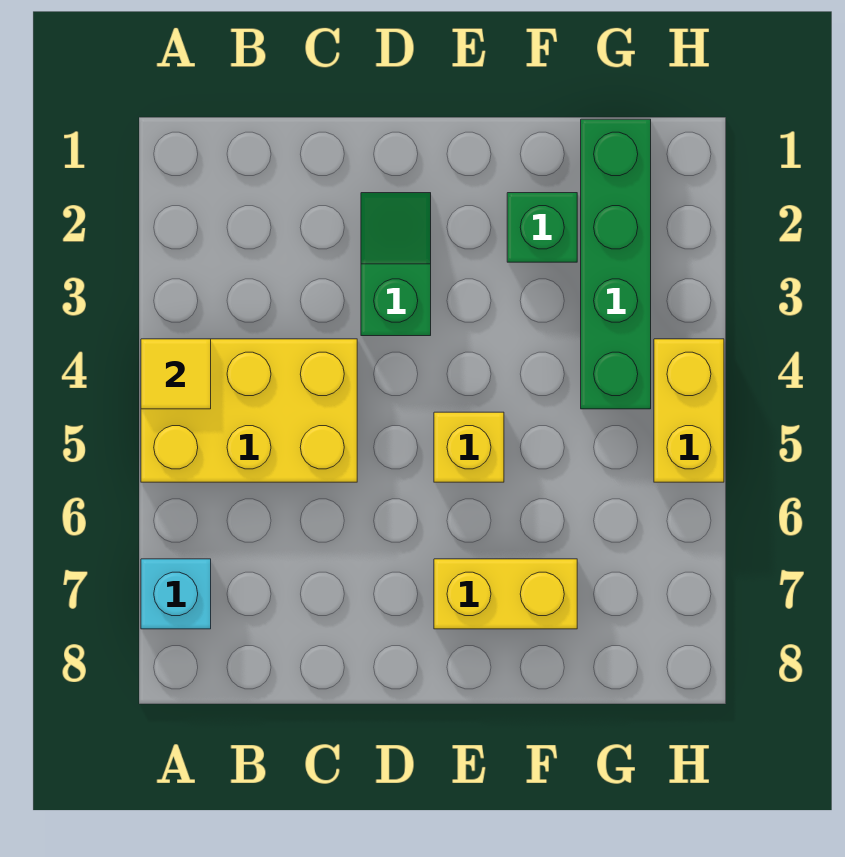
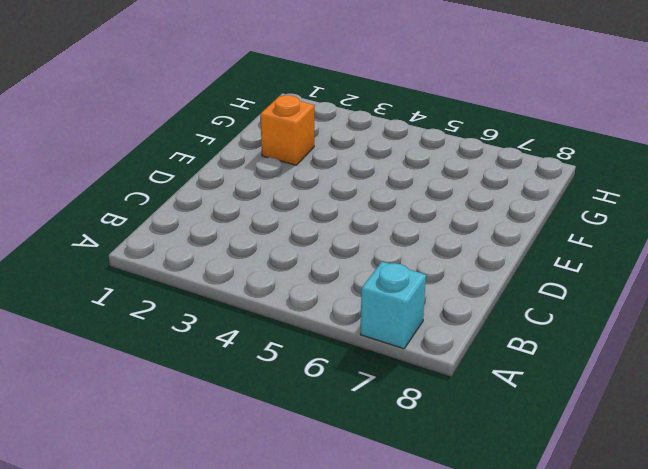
orange brick F2 level 1 -> green brick F2 level 1
none -> yellow brick A4:C5 level 1
none -> green slope D2:D3 level 1 top 3

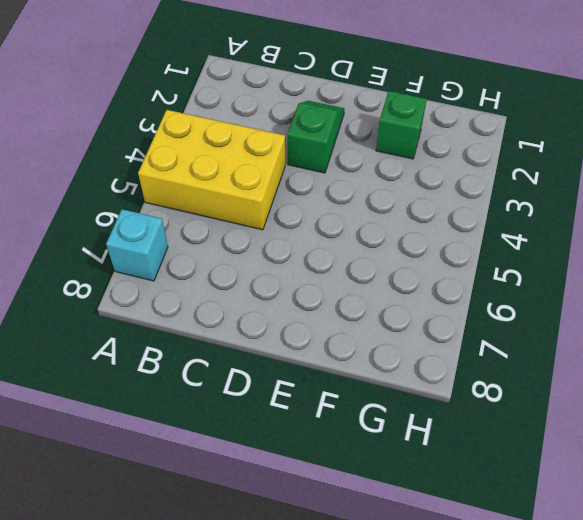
none -> yellow brick E5 level 1
none -> yellow brick E7:F7 level 1

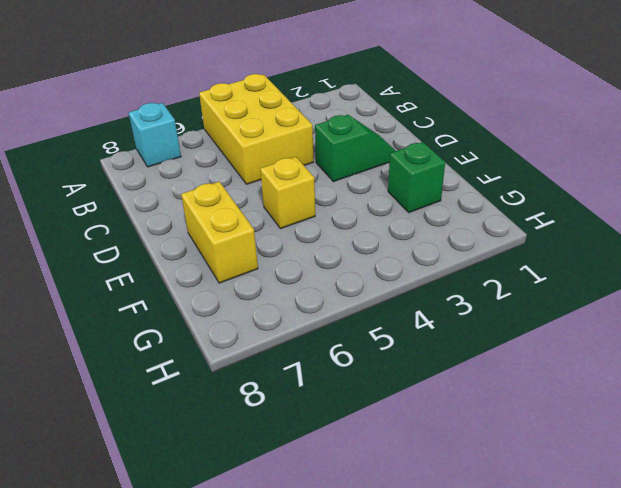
none -> green brick G1:G4 level 1
none -> yellow brick H4:H5 level 1

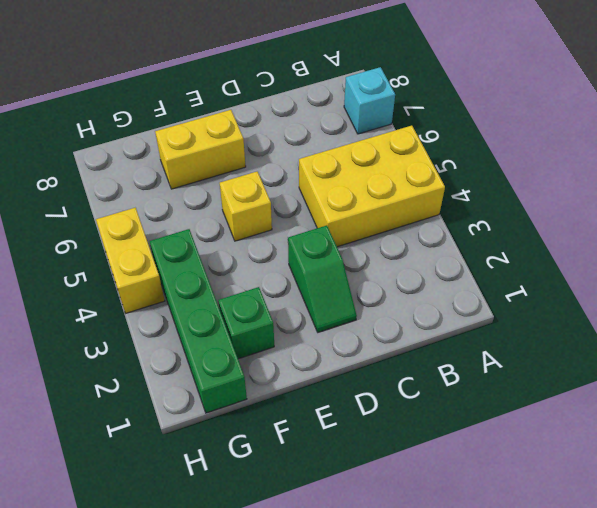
none -> yellow tile A4 level 2

